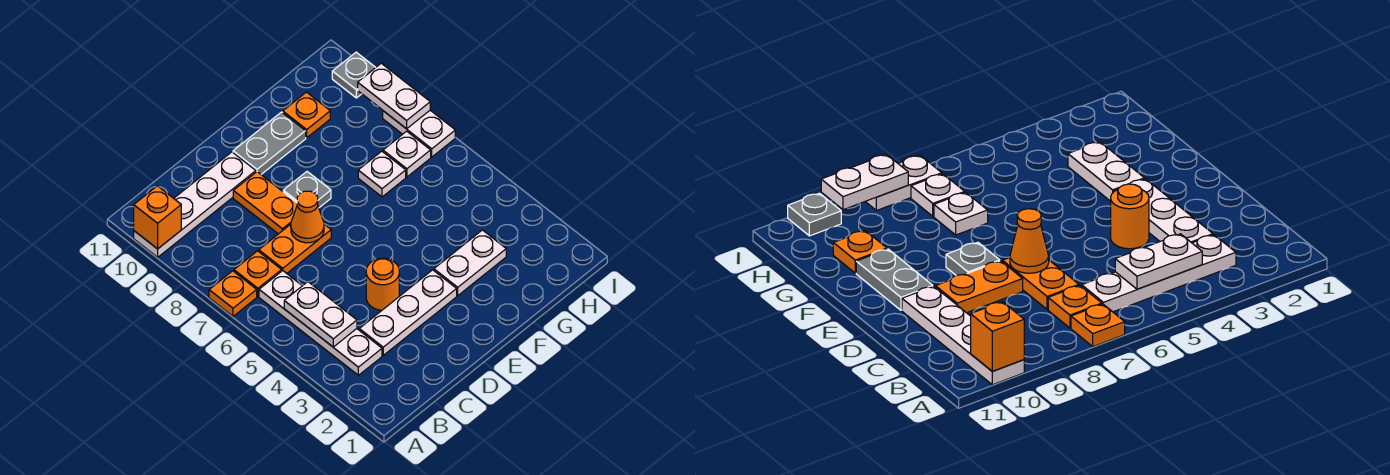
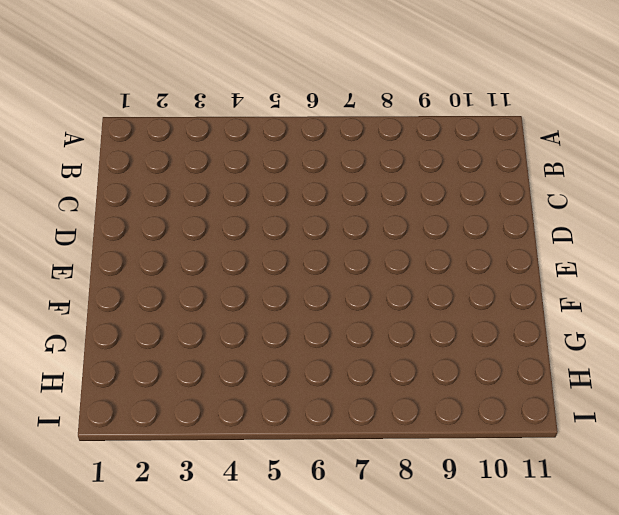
none -> orange plate A7 level 1
none -> white plate A10:D10 level 1
none -> white plate B3:B6 level 1

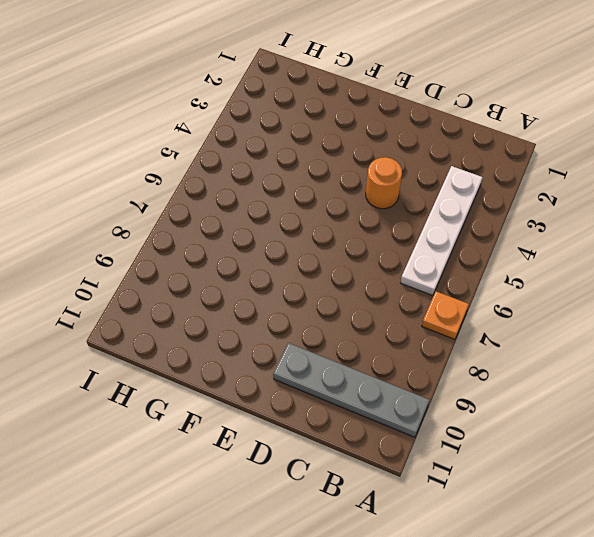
grey plate A10:D10 level 1 -> white plate A10:D10 level 1
none -> orange plate B7 level 1
none -> white plate C3:E3 level 1
none -> orange plate C7:D7 level 1

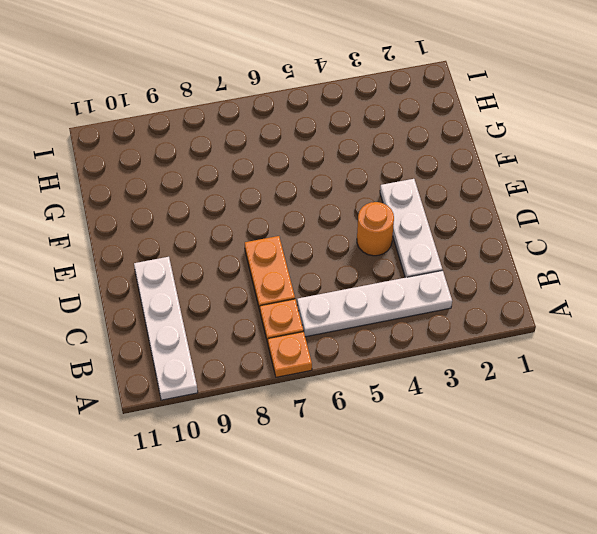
none -> orange plate D8:D9 level 1
none -> grey plate E8 level 1
none -> grey plate E10:F10 level 1

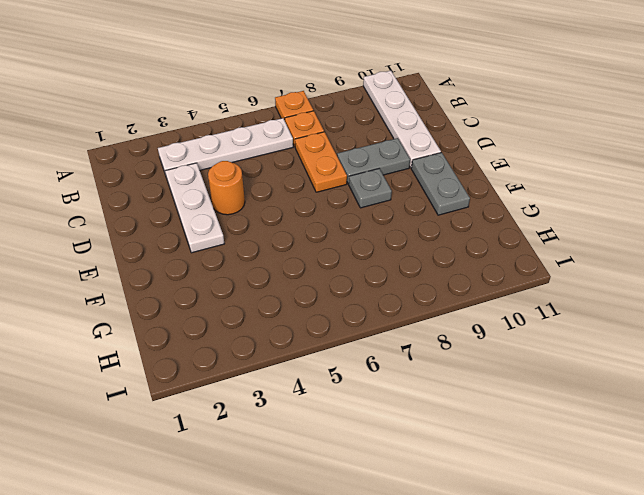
grey plate D8:D9 level 1 -> orange plate D8:D9 level 1
none -> white plate F3:G3 level 1
none -> white plate G7 level 1
none -> orange plate G10 level 1

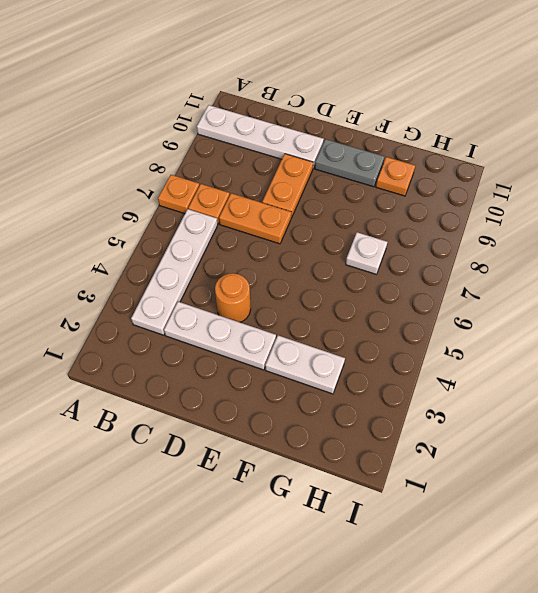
none -> grey plate E8 level 1
none -> white plate H7 level 1
none -> white plate I7:I8 level 1

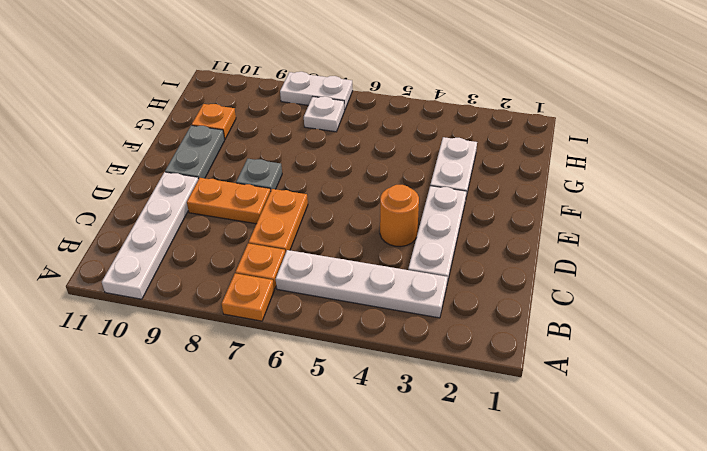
none -> white plate G7 level 1
none -> grey plate I10 level 1
none -> orange brick A10 level 2

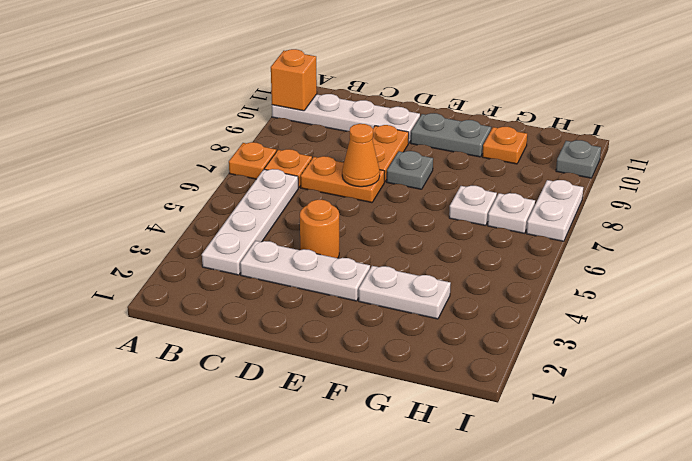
none -> white plate B4:B5 level 2
none -> white plate I8:I9 level 2

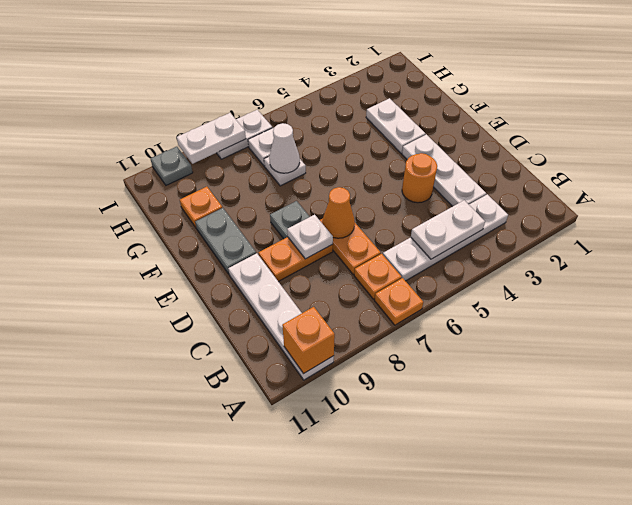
white plate D8 level 2 -> none
white cone G7 level 2 -> none

